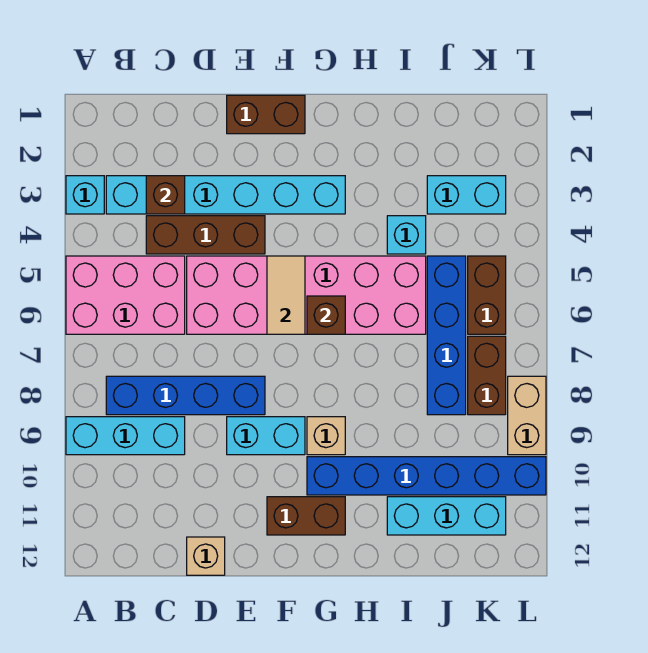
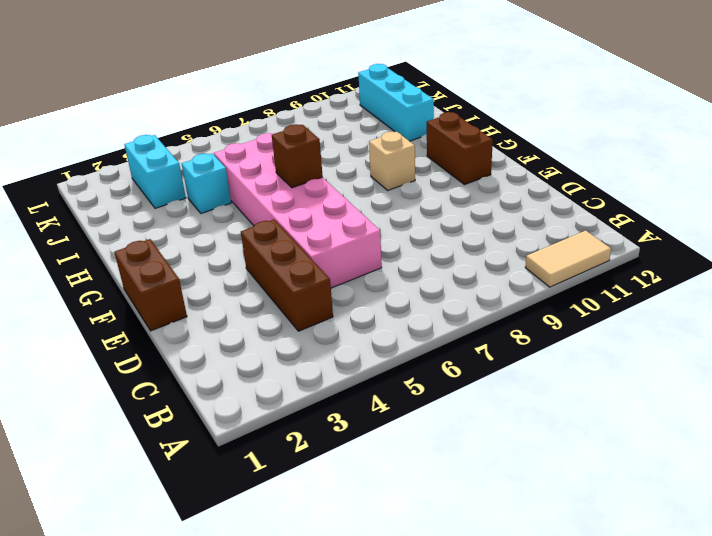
tan tile A10:A11 level 1 -> tan tile F5:F6 level 2
none -> cyan brick A3 level 1
none -> pink brick A5:C6 level 1
none -> cyan brick A9:C9 level 1

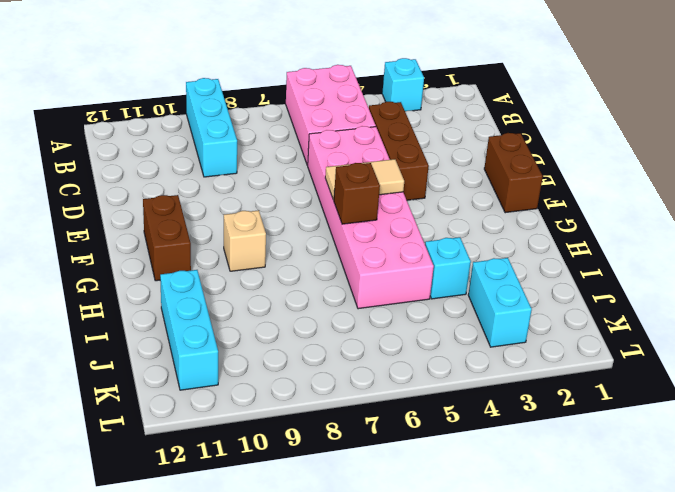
none -> cyan brick B3:G3 level 1
none -> blue brick B8:E8 level 1
none -> tan brick D12 level 1

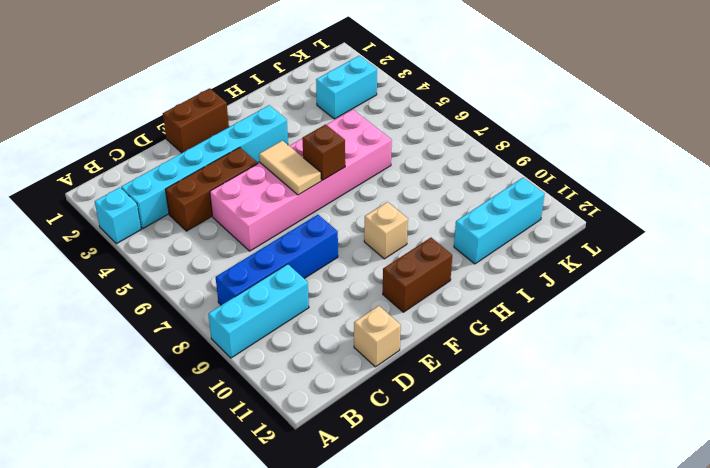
none -> pink brick A5:C6 level 1
none -> cyan brick E9:F9 level 1
none -> blue brick G10:L10 level 1

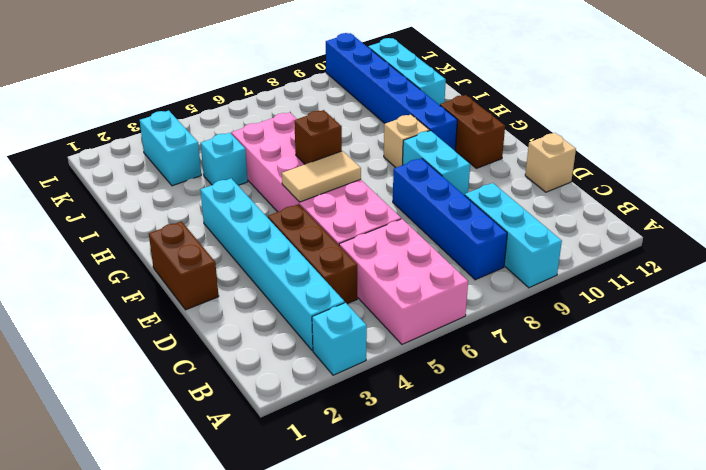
none -> blue brick J5:J8 level 1
none -> brown brick K5:K6 level 1
none -> brown brick K7:K8 level 1

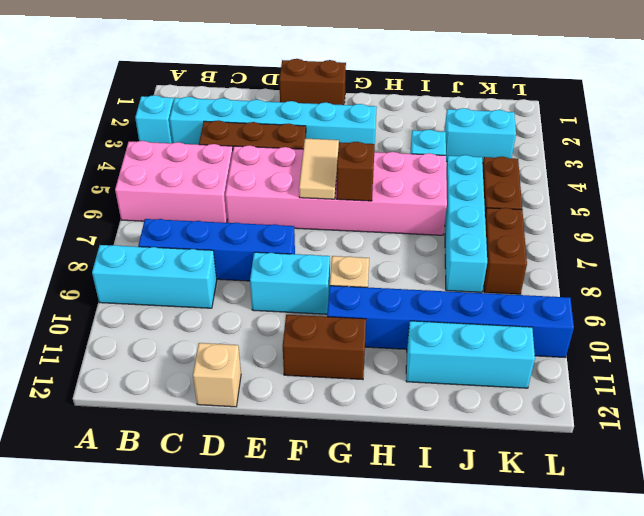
cyan brick J5:J8 level 1 -> blue brick J5:J8 level 1
none -> tan brick L8:L9 level 1
none -> brown brick C3 level 2

